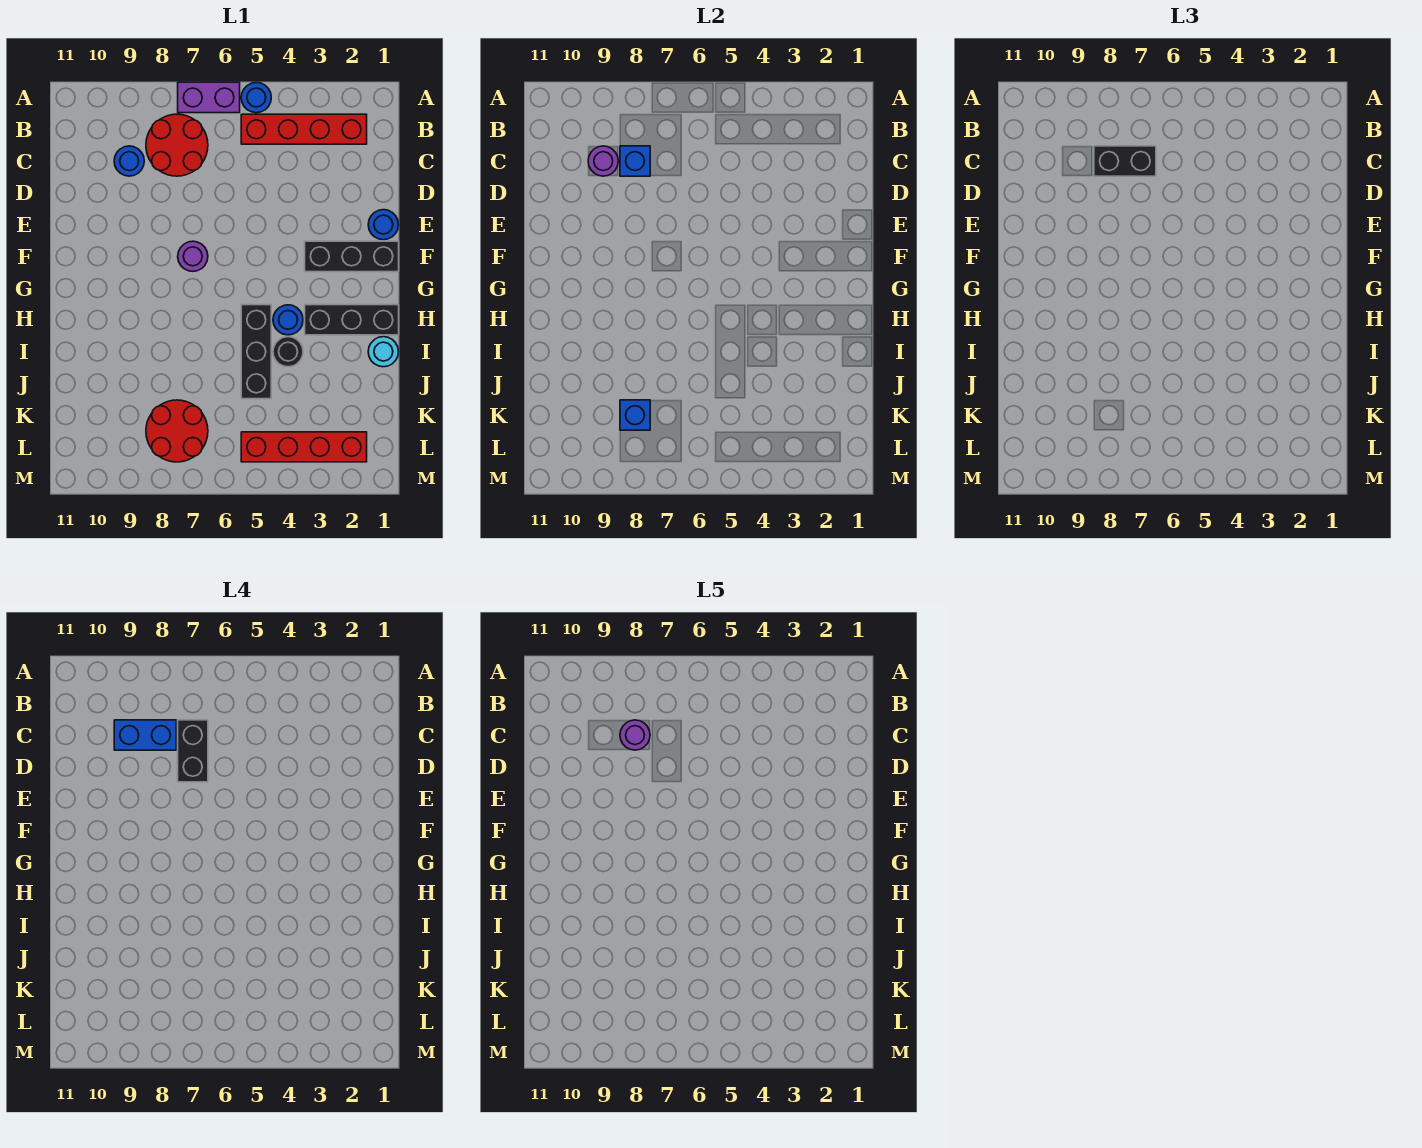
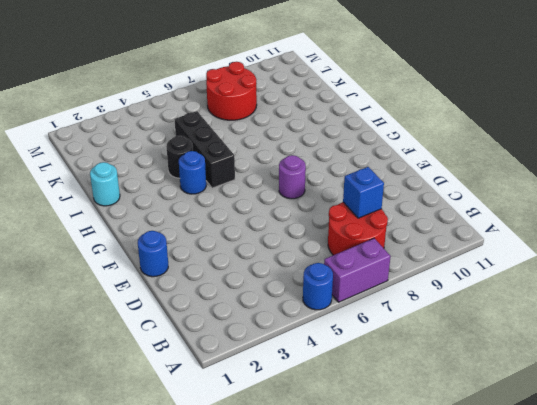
none -> red brick B2:B5 level 1
none -> blue round brick C9 level 1
none -> black brick F1:F3 level 1

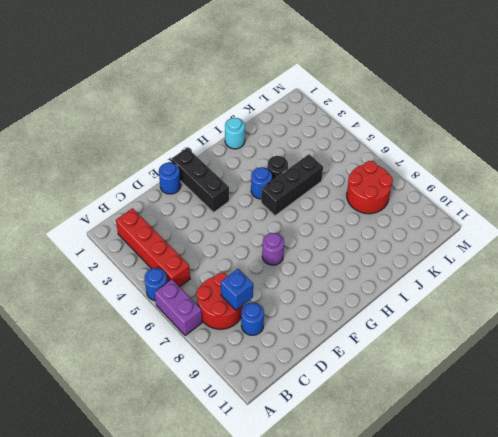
none -> black brick H1:H3 level 1
none -> red brick L2:L5 level 1
none -> purple round brick C9 level 2

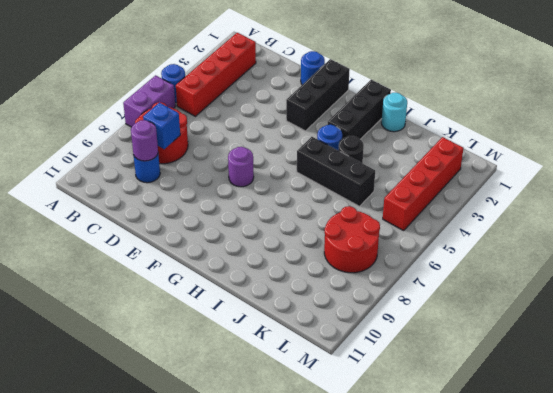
none -> blue brick K8 level 2
none -> black brick C7:C8 level 3
none -> black brick C7:D7 level 4

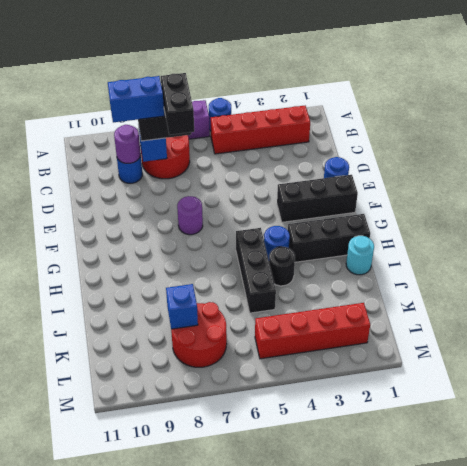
none -> purple round brick C8 level 5

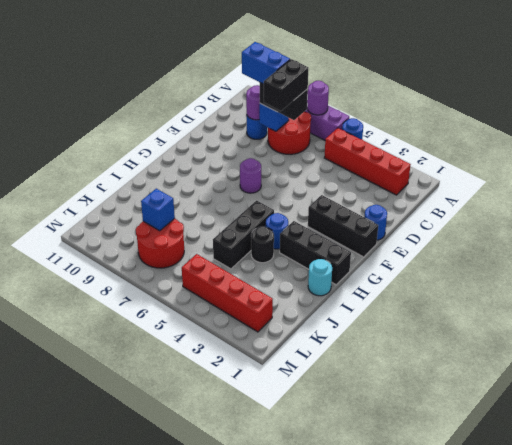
purple round brick A7 level 2 -> purple round brick C8 level 5

